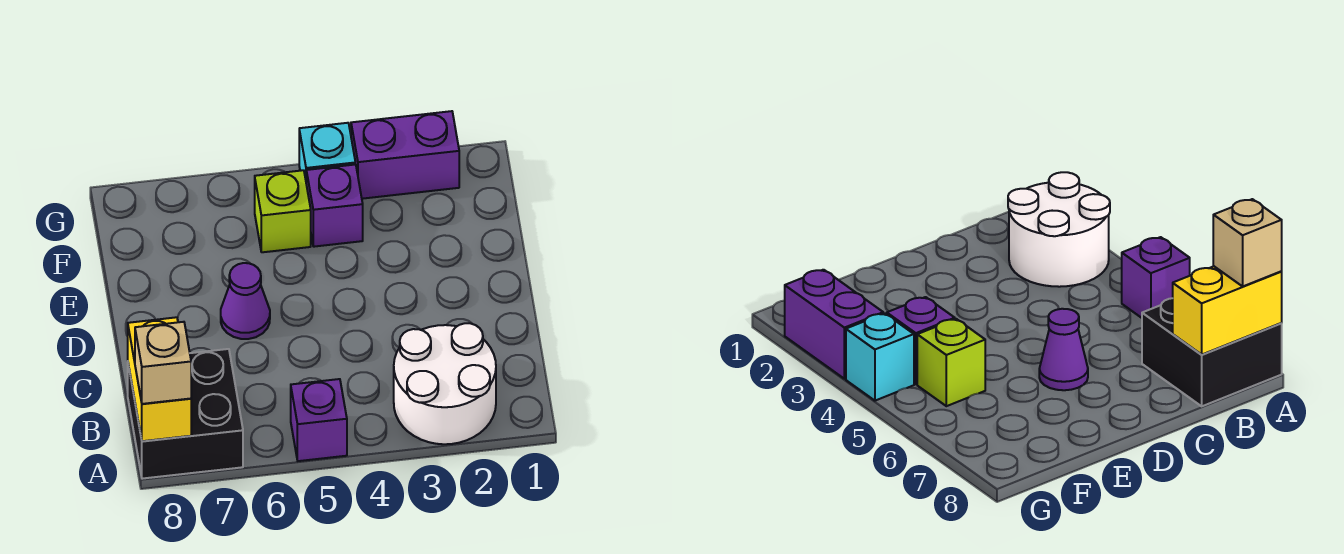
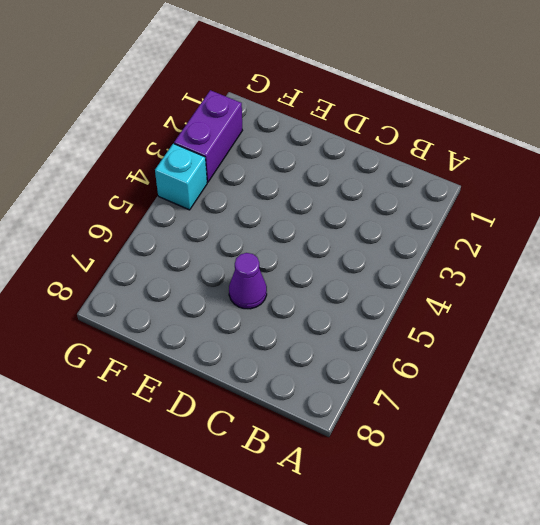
none -> white round brick A2:B3 level 1
none -> purple brick A5 level 1

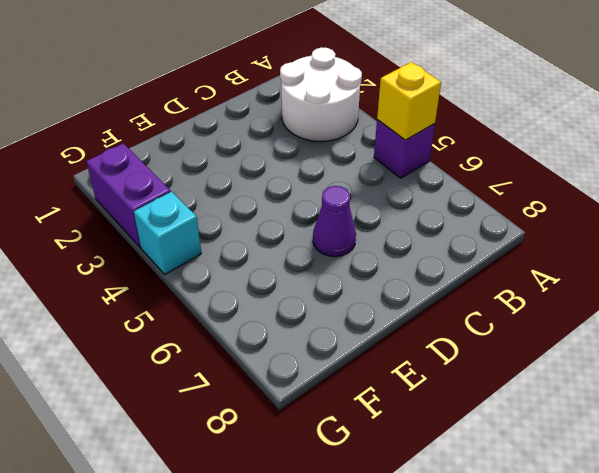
yellow brick A5 level 2 -> none
none -> black brick A7:B8 level 1
none -> purple brick F4 level 1

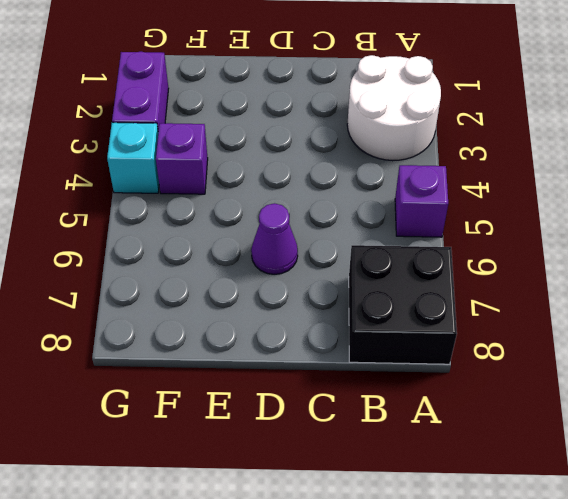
none -> lime brick F5 level 1
none -> yellow brick A8:B8 level 2

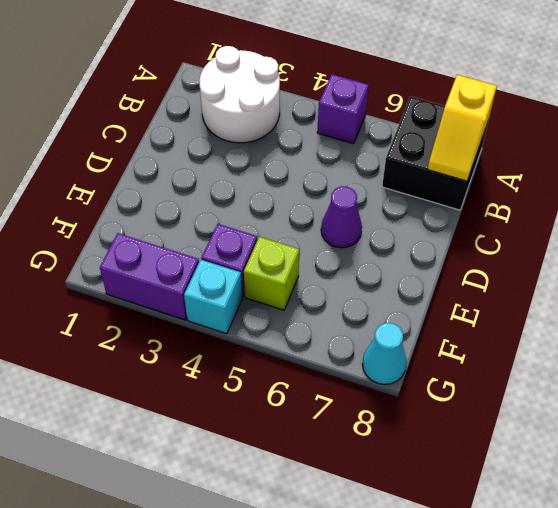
yellow slope A8:B8 level 2 top A -> yellow brick A8:B8 level 2
cyan cone G8 level 1 -> none
none -> tan brick A8 level 3

